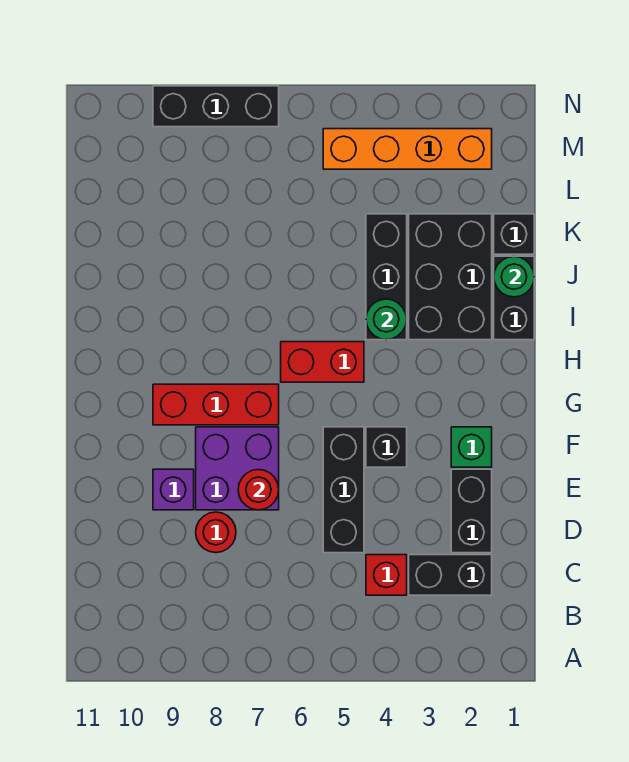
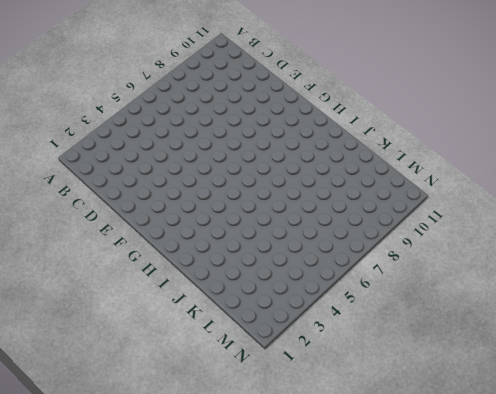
none -> black brick C2:C3 level 1
none -> red brick C4 level 1
none -> black brick D2:E2 level 1

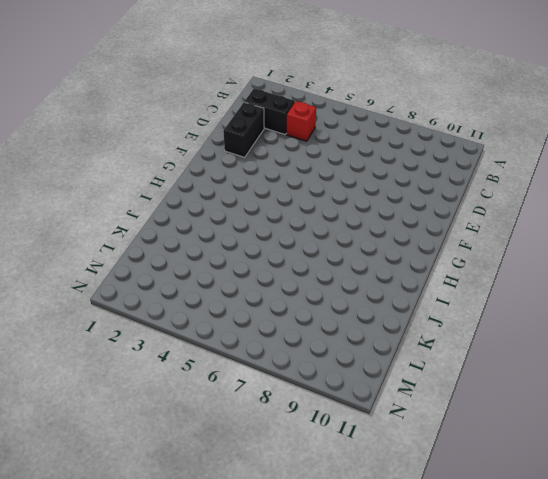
none -> black brick D5:F5 level 1
none -> red round brick D8 level 1
none -> purple brick E7:F8 level 1

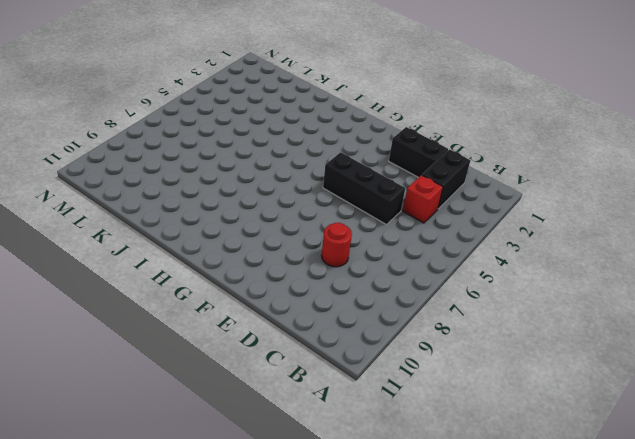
none -> purple brick E7:F8 level 1
none -> purple brick E9 level 1
none -> green brick F2 level 1

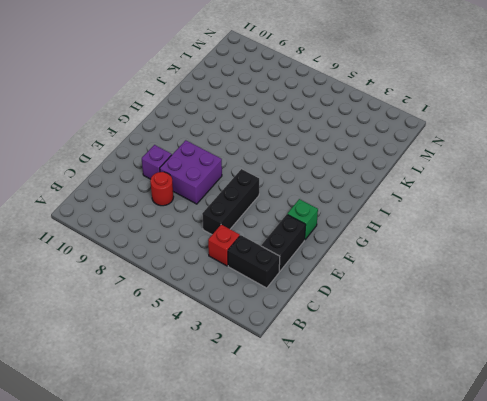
none -> black brick F4 level 1
none -> red brick G7:G9 level 1
none -> red brick H5:H6 level 1

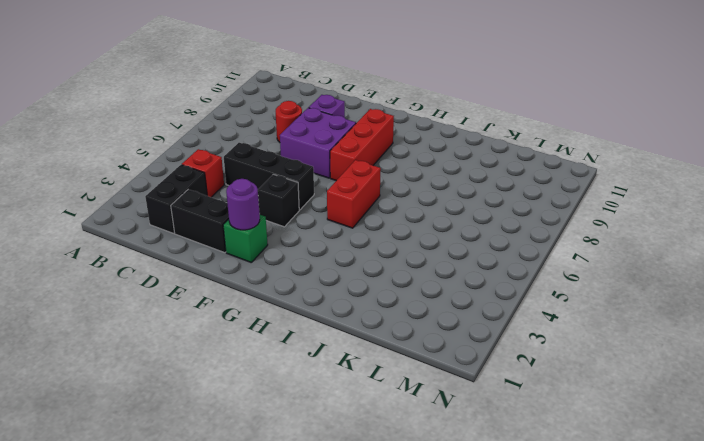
purple round brick F2 level 2 -> none
none -> black brick I1:J1 level 1
none -> black brick I2:K3 level 1
none -> black brick I4:K4 level 1

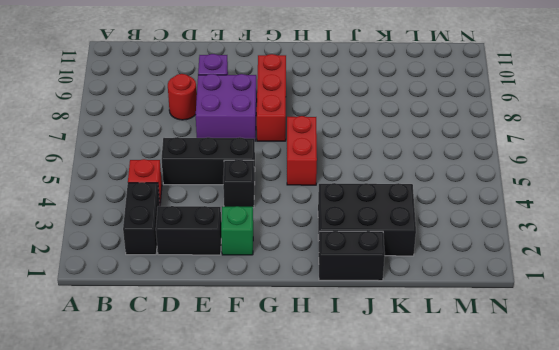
none -> black brick I4:K4 level 1
none -> black brick K1 level 1
none -> orange brick M2:M5 level 1

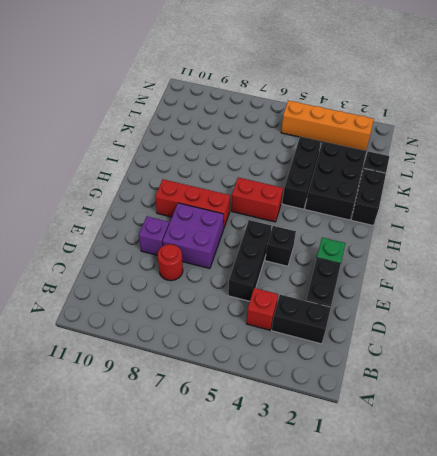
none -> black brick N7:N9 level 1
none -> red round brick E7 level 2
none -> green round brick I4 level 2

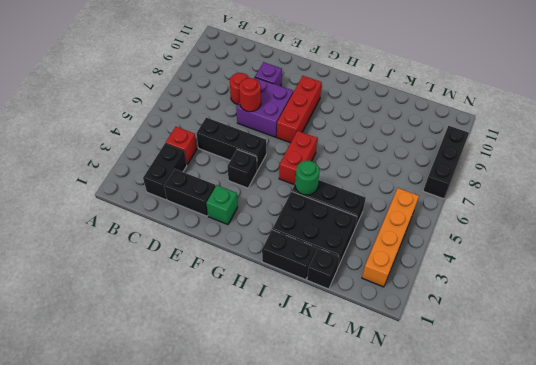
none -> green round brick J1 level 2

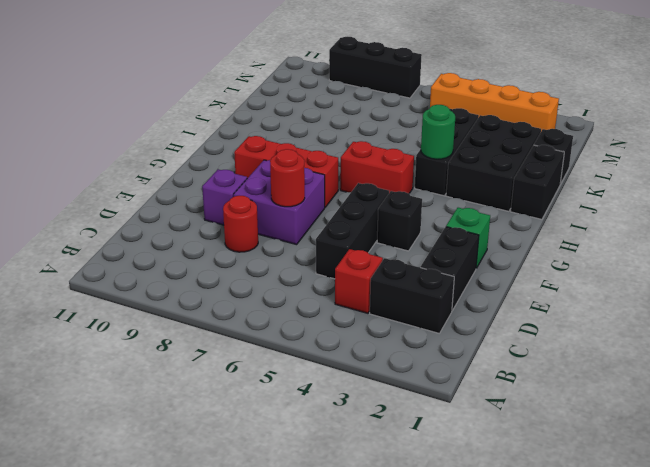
none -> green round brick J1 level 2

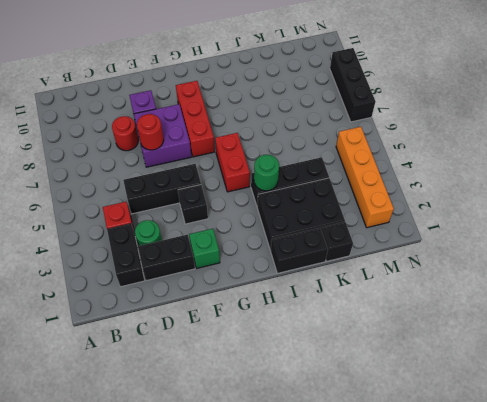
green round brick D3 level 1 -> green round brick J1 level 2

